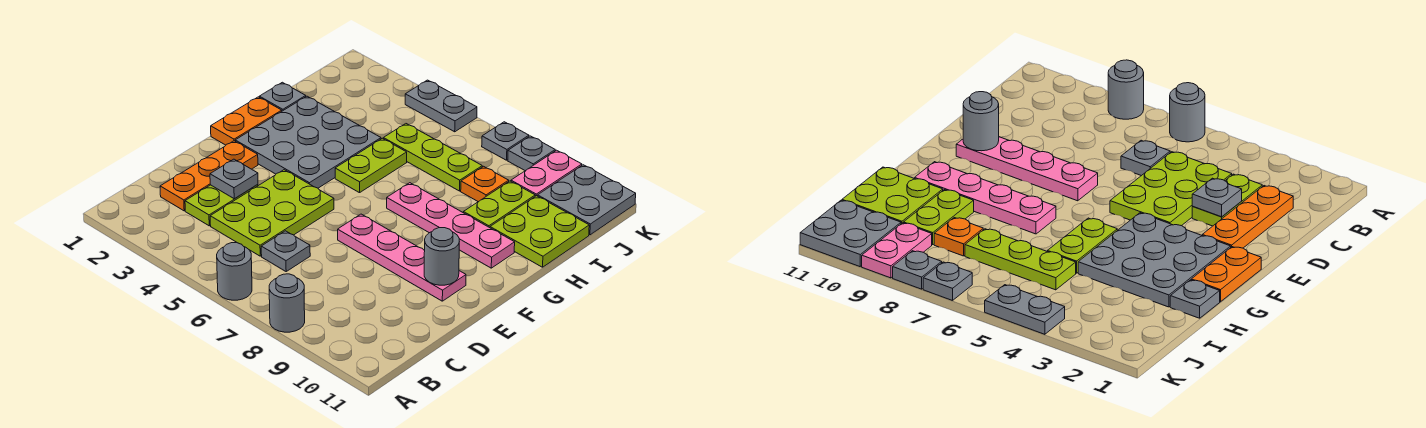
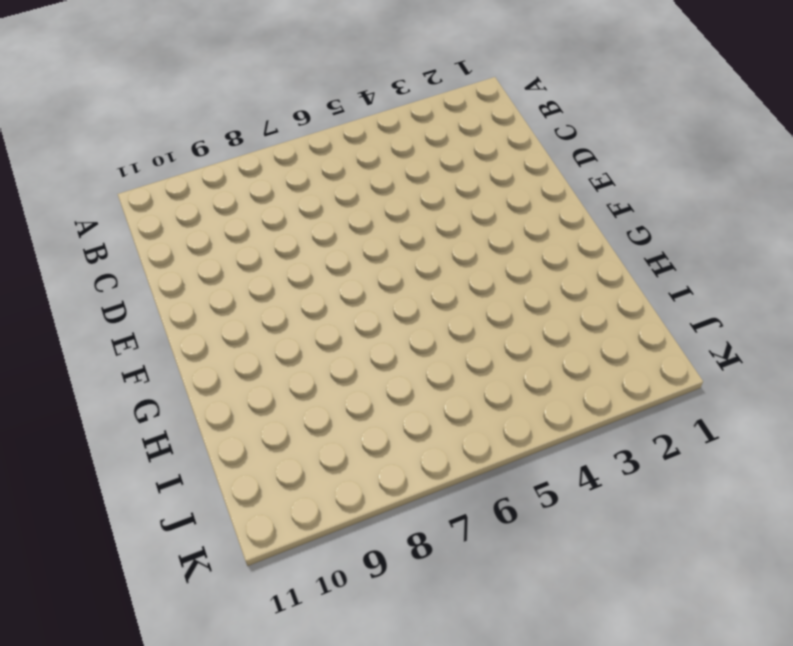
none -> grey round brick A6 level 1
none -> grey round brick A8 level 1
none -> orange plate C2:E2 level 1

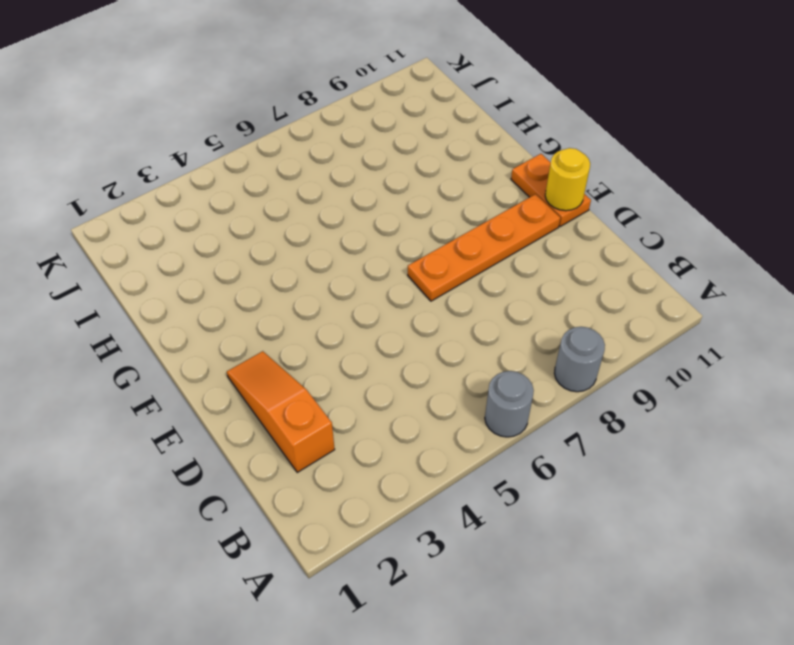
orange slope C2:E2 level 1 top C -> orange plate C2:E2 level 1
orange plate E7:E10 level 1 -> pink plate E7:E10 level 1
orange plate E11:F11 level 1 -> orange plate F1:G1 level 1
yellow round brick E11 level 2 -> none
none -> lime plate C3:D3 level 1
none -> lime plate C4:E5 level 1
none -> grey plate C6 level 1

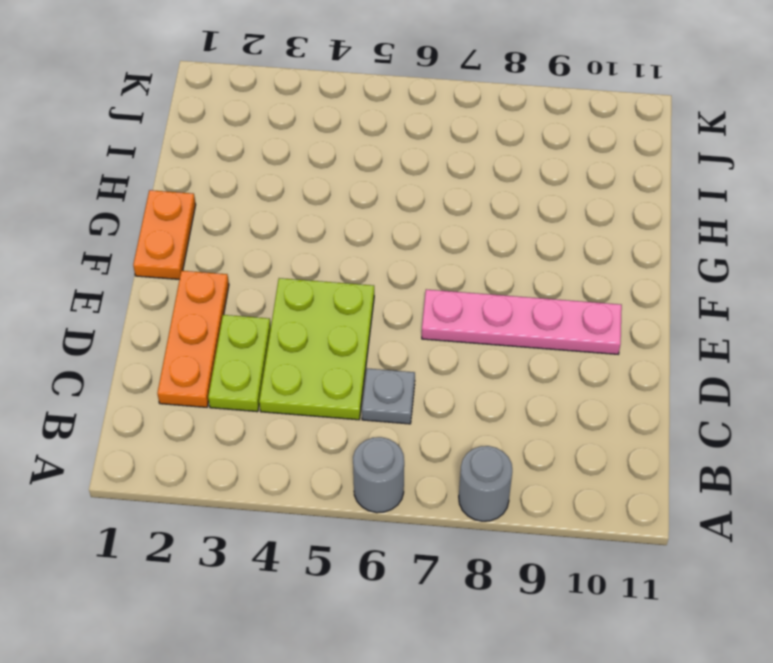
none -> grey plate F2:H4 level 1
none -> lime plate G5:H5 level 1
none -> pink plate G7:G10 level 1

